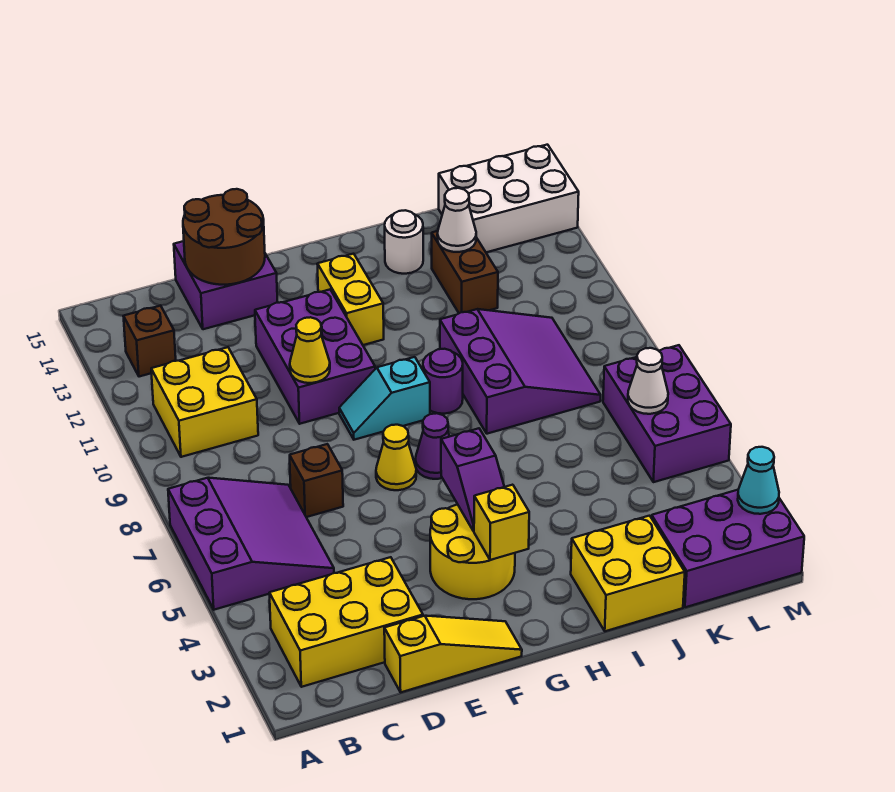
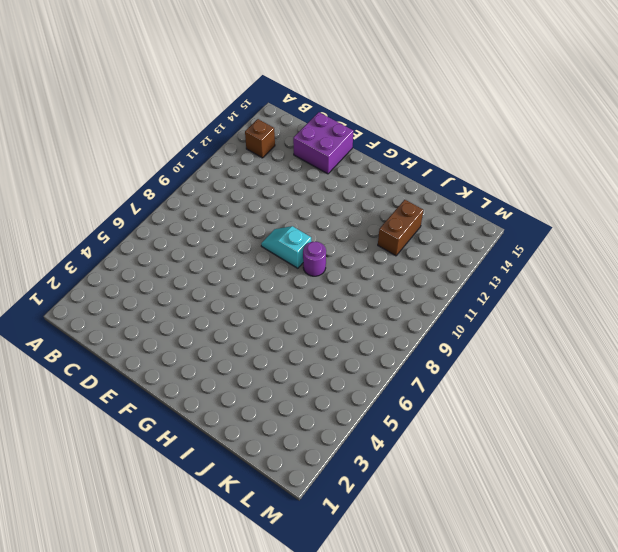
none -> purple slope A5:C7 level 1 top A
none -> yellow brick B2:D3 level 1
none -> yellow brick B10:C11 level 1

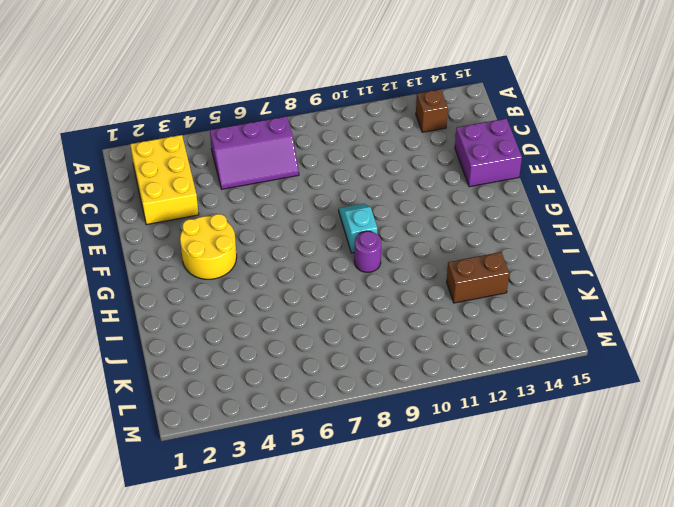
purple slope B5:C7 level 1 top B -> purple slope A5:C7 level 1 top A
none -> yellow brick B10:C11 level 1
none -> yellow slope D1:F1 level 1 top D
none -> brown brick D7 level 1

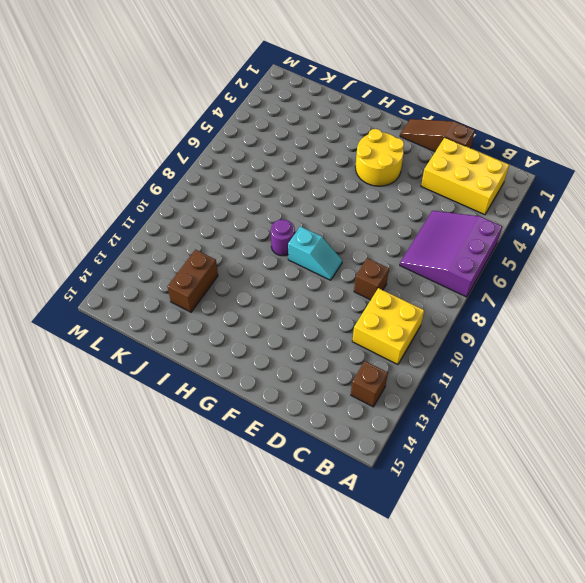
brown slope D1:F1 level 1 top D -> yellow slope D1:F1 level 1 top D
brown brick D9 level 1 -> brown brick D7 level 1
none -> purple brick D14:E15 level 1
none -> purple brick E10:F12 level 1
none -> yellow cone F7 level 1

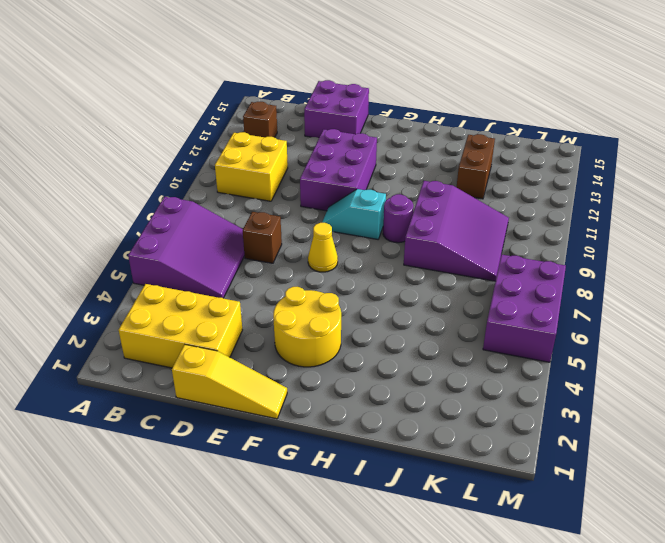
none -> purple cone G7 level 1
none -> yellow brick G12:G13 level 1
none -> yellow brick I1:J2 level 1

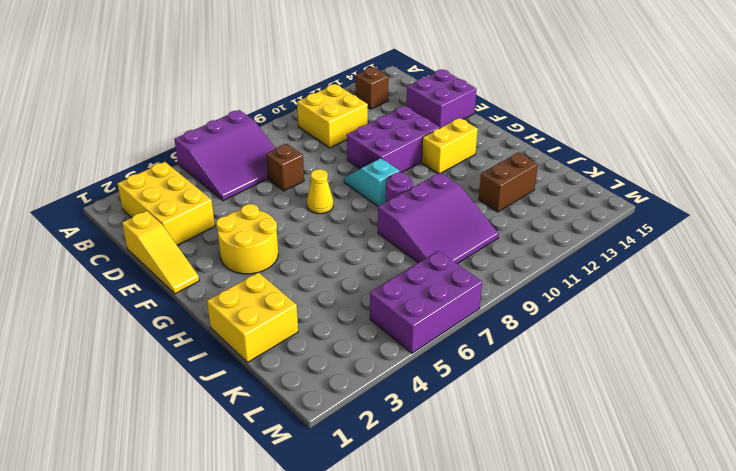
none -> purple cone G7 level 1
none -> white round brick I14 level 1
none -> purple brick K1:M2 level 1

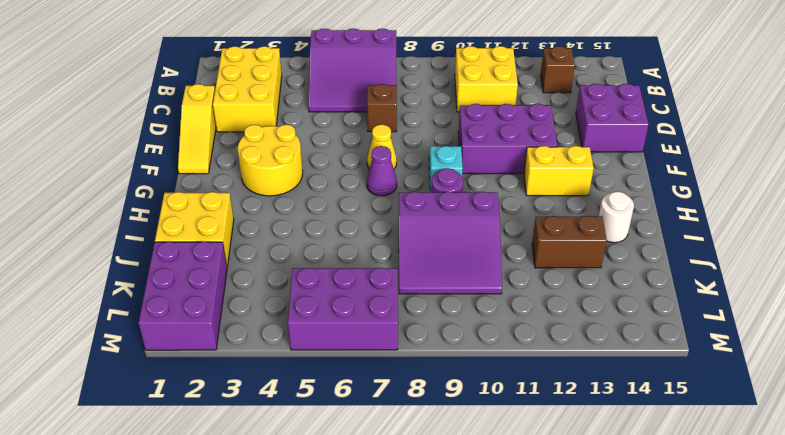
none -> white brick K14:M15 level 1
none -> brown round brick D14:E15 level 2
none -> yellow cone E10 level 2

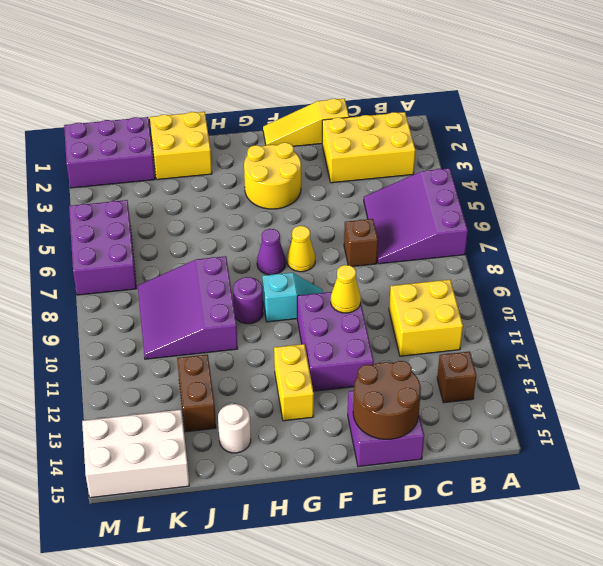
none -> yellow brick G3 level 2
none -> purple slope G4:G5 level 2 top 5
none -> white cone J13 level 2

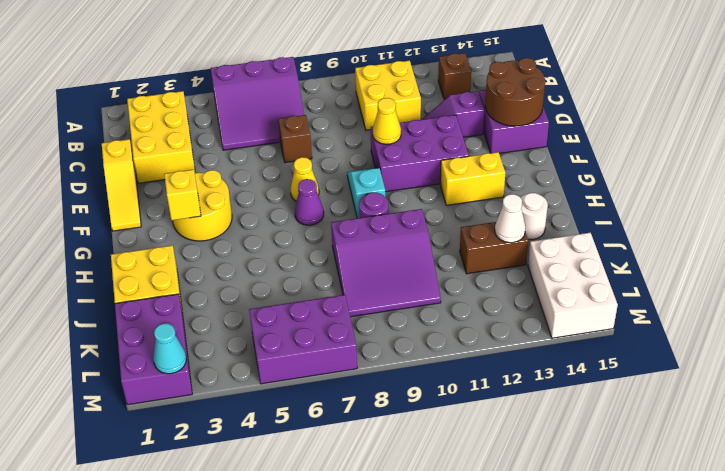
purple slope D12:D13 level 1 top 13 -> purple slope G4:G5 level 2 top 5
none -> white cone L6 level 2

